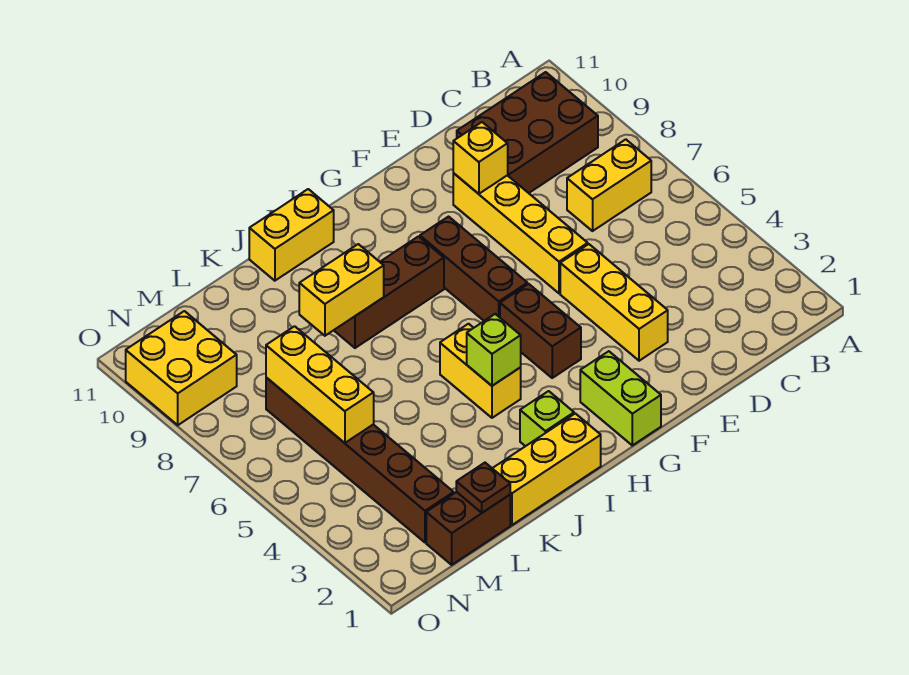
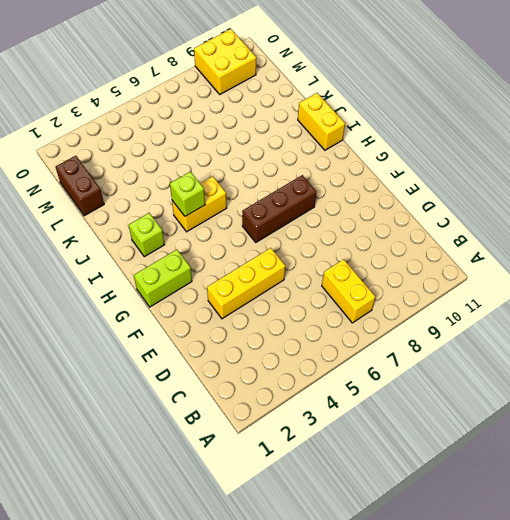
none -> brown brick B9:D10 level 1
none -> yellow brick E6:E9 level 1
none -> brown brick G4:G5 level 1

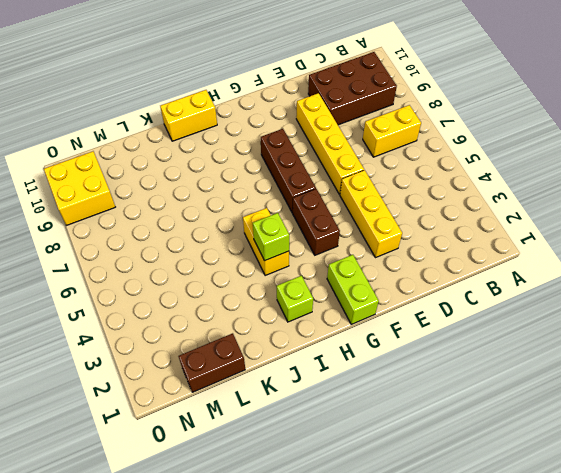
none -> brown brick H8:J8 level 1
none -> yellow brick I1:K1 level 1
none -> brown brick M2:M7 level 1

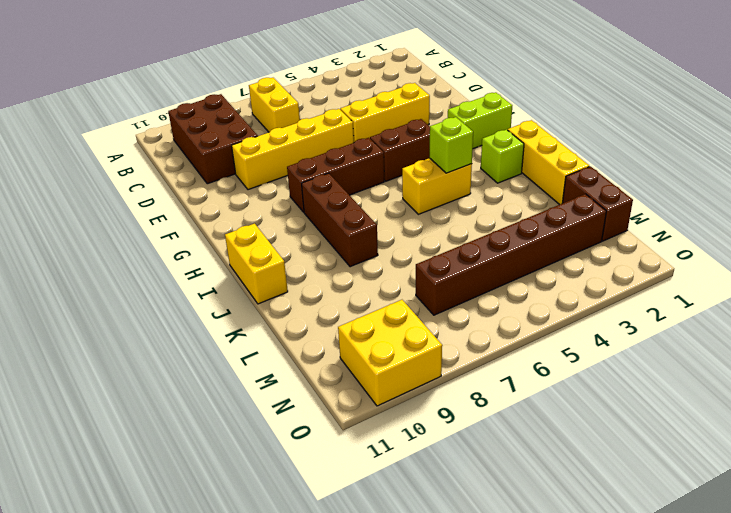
none -> yellow brick E9 level 2
none -> yellow brick J8:K8 level 2
none -> brown plate L1 level 2

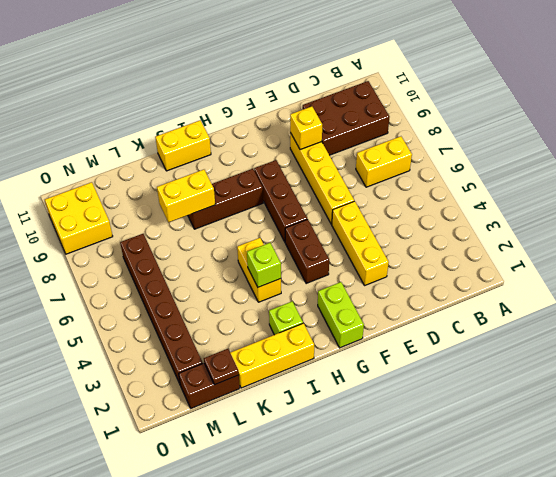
none -> yellow brick M5:M7 level 2

